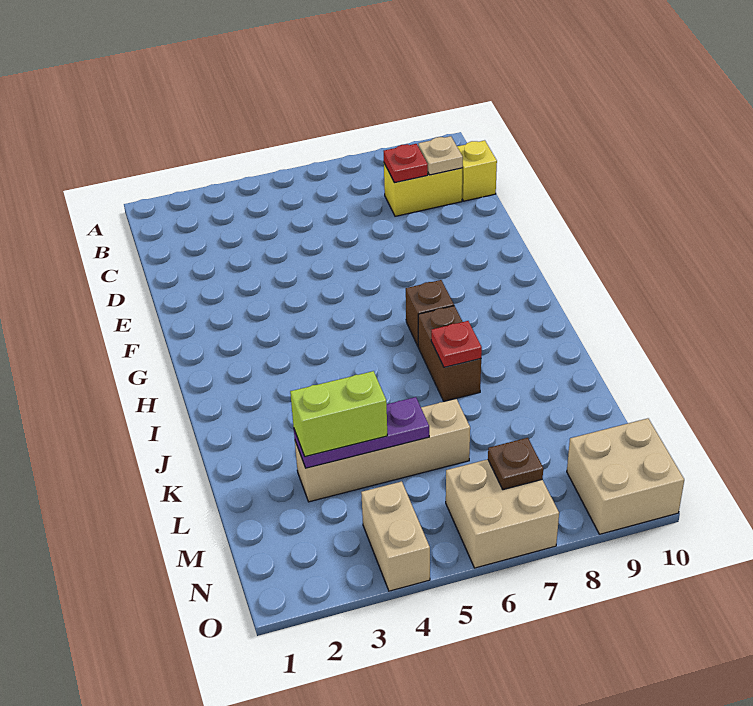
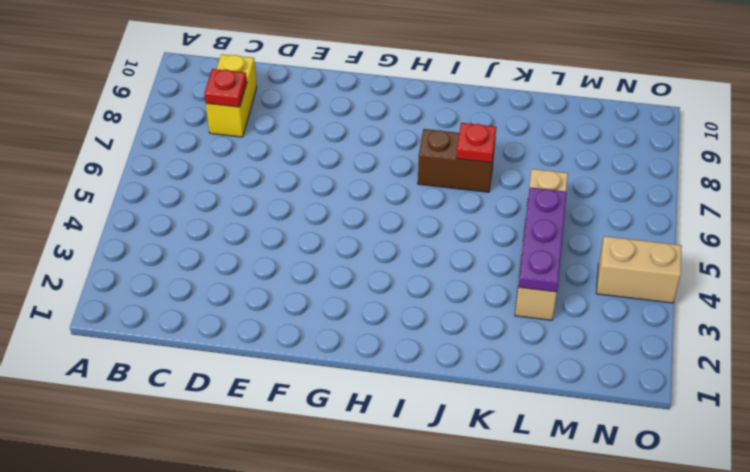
none -> yellow brick C10 level 1
none -> brown brick H7 level 1
none -> tan brick N6:O7 level 1

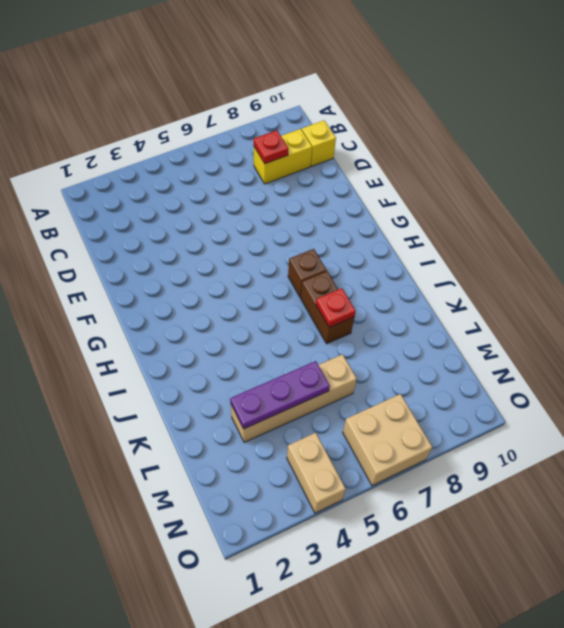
none -> tan brick N9:O10 level 1
none -> tan plate C9 level 2
none -> brown plate N7 level 2

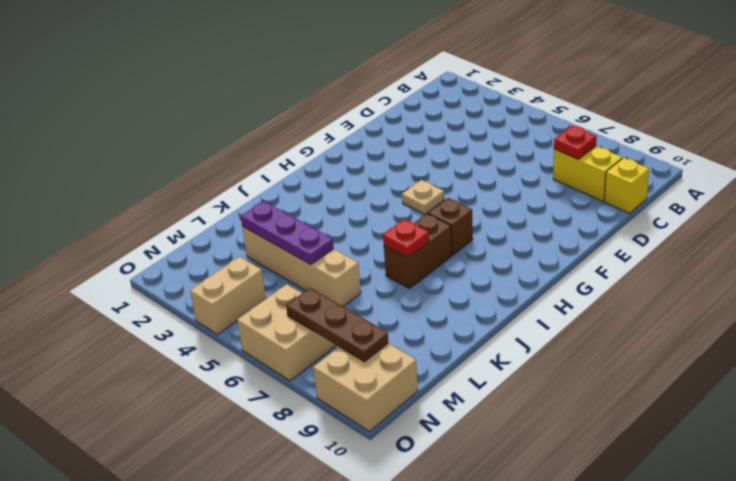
tan plate G5 level 1 -> tan plate C9 level 2
brown plate N7:N9 level 2 -> brown plate N7 level 2
none -> lime brick L3:L4 level 3

